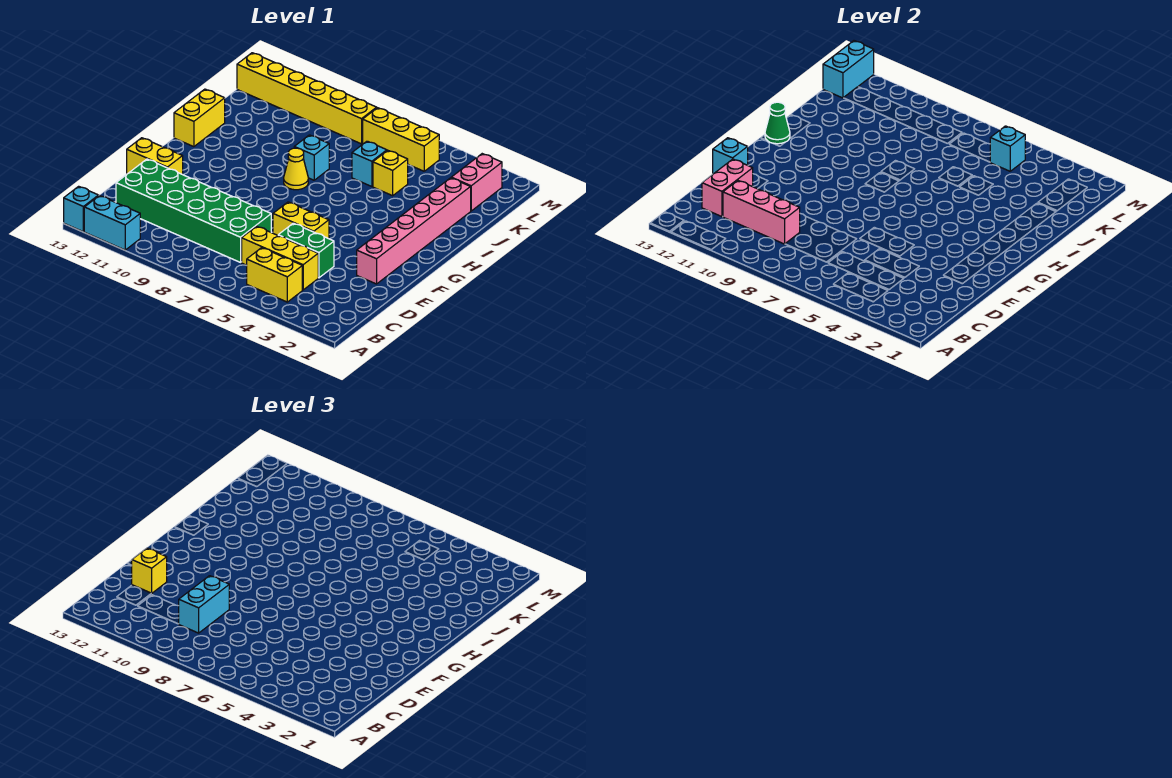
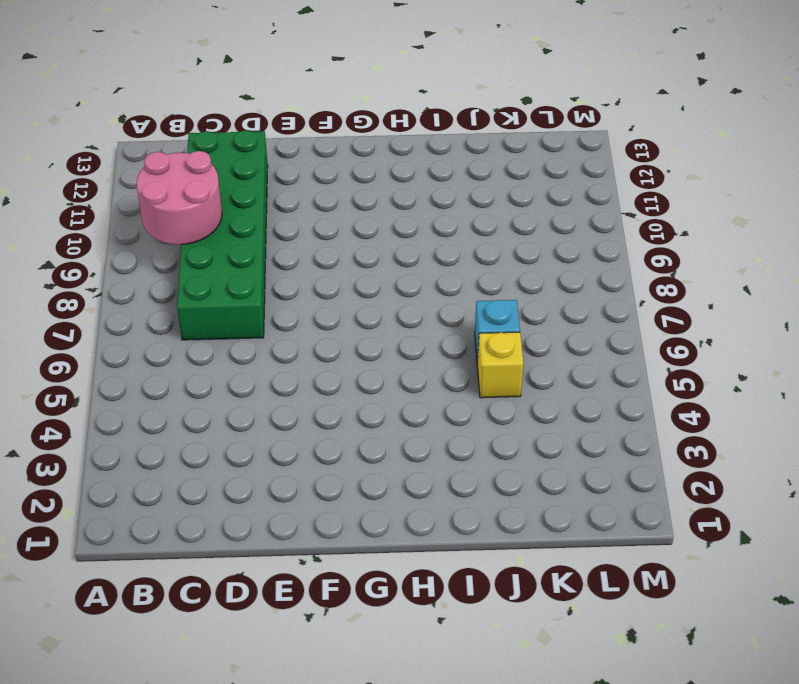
pink round brick B9:C10 level 2 -> pink brick C9:C11 level 2
none -> cyan brick A11:A12 level 1
none -> cyan brick A13 level 1
none -> yellow brick B4:B5 level 1

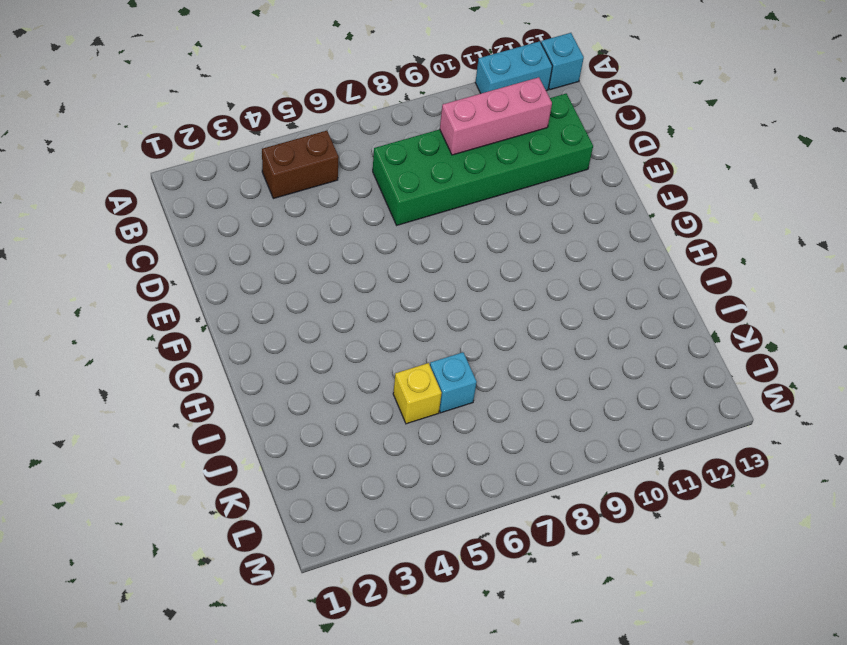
brown brick B4:B5 level 1 -> yellow brick B4:B5 level 1
none -> yellow brick C4:C6 level 1
none -> green brick D4:D5 level 1
none -> pink brick E2:J2 level 1

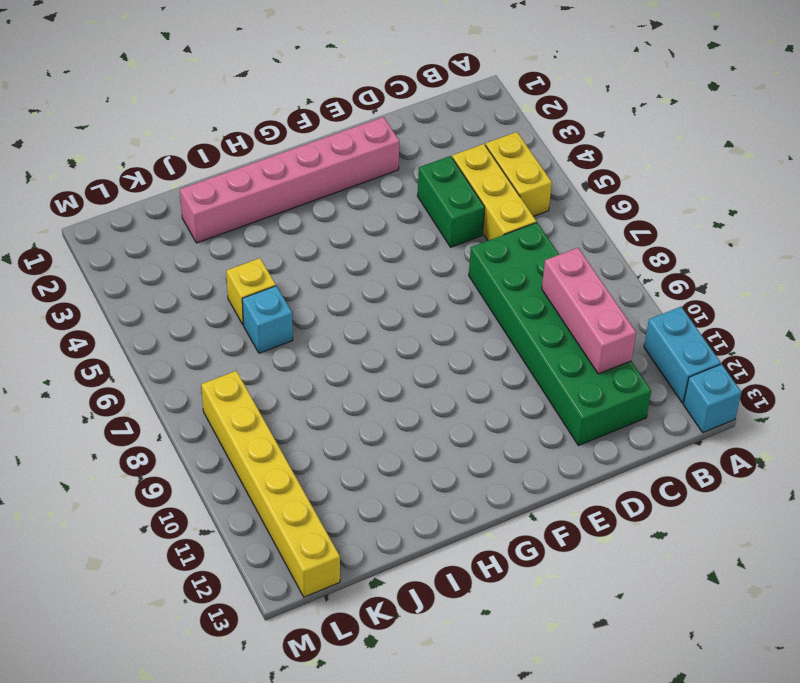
none -> yellow brick E5:E6 level 1
none -> yellow brick E12:E13 level 1
none -> yellow cone H8 level 1

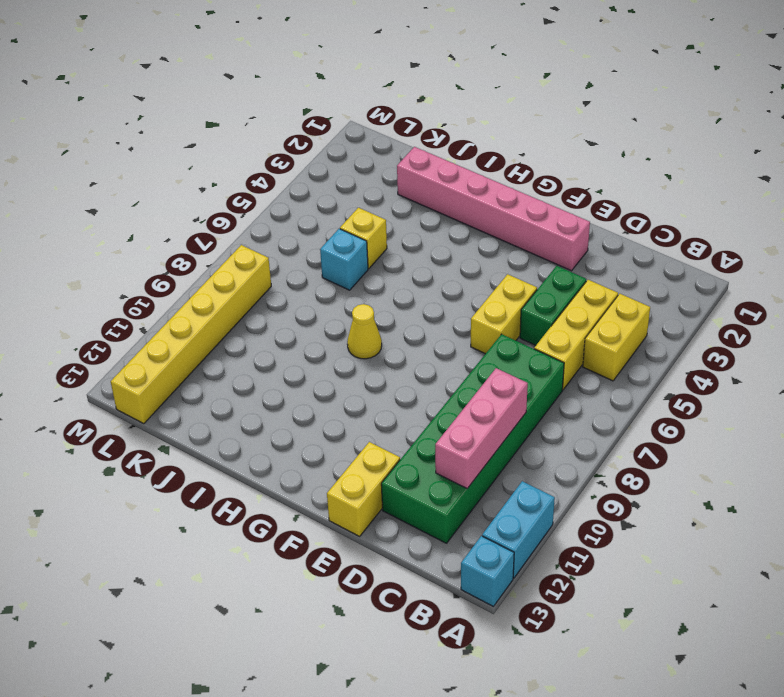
none -> yellow brick H13:I13 level 1
none -> cyan brick I8 level 1
none -> pink brick K2:L2 level 1

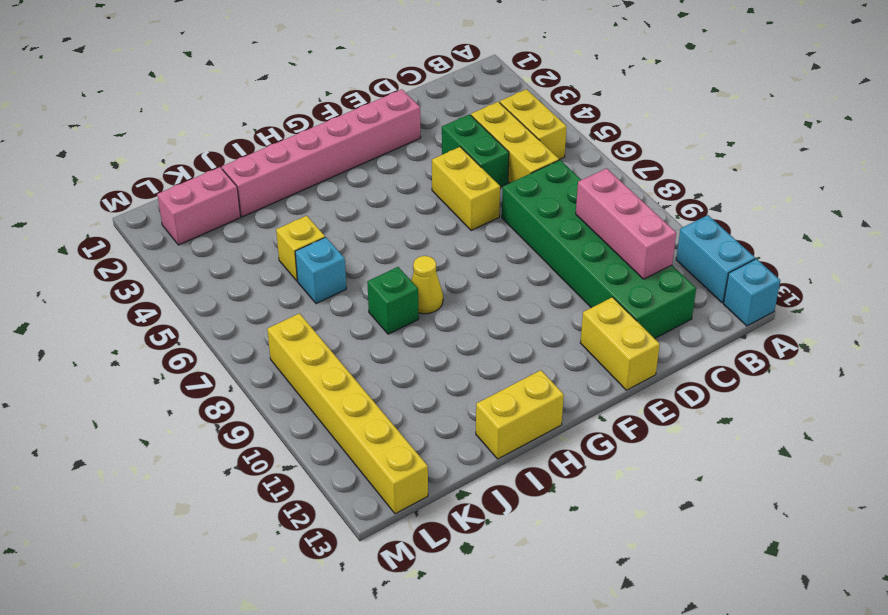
green brick I8 level 1 -> cyan brick I8 level 1
none -> yellow brick L5:L7 level 1
none -> pink brick C12:D12 level 2
none -> cyan brick E13 level 2

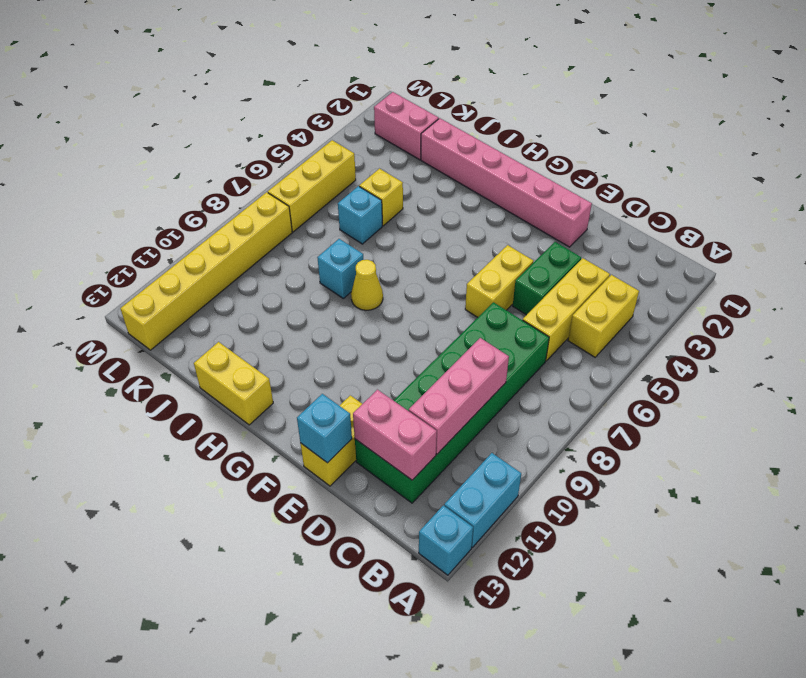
none -> green cone H13 level 2
none -> cyan brick L5 level 2
none -> cyan brick L13:M13 level 2

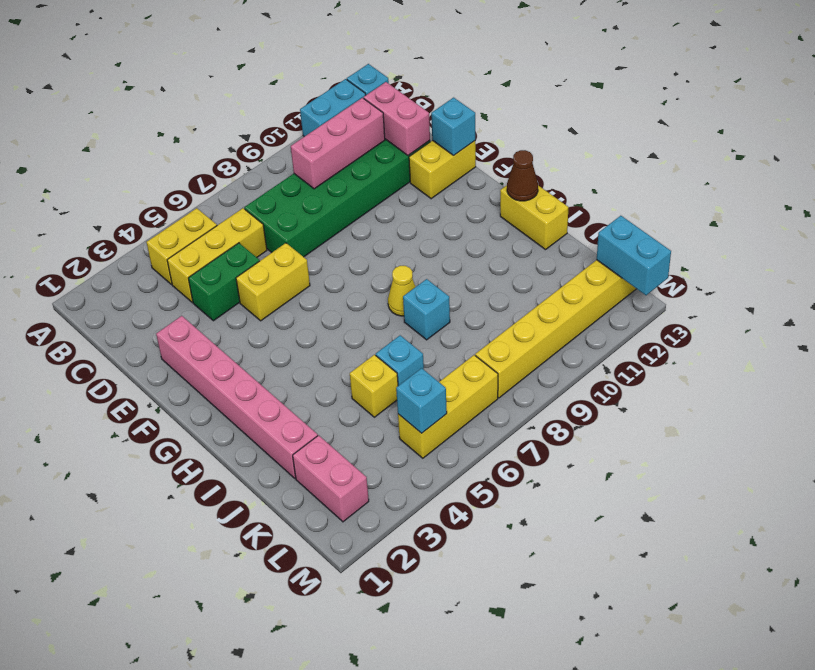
brown cone H13 level 2 -> green cone H13 level 2
none -> cyan brick C9:D9 level 3
none -> yellow brick D12 level 3

